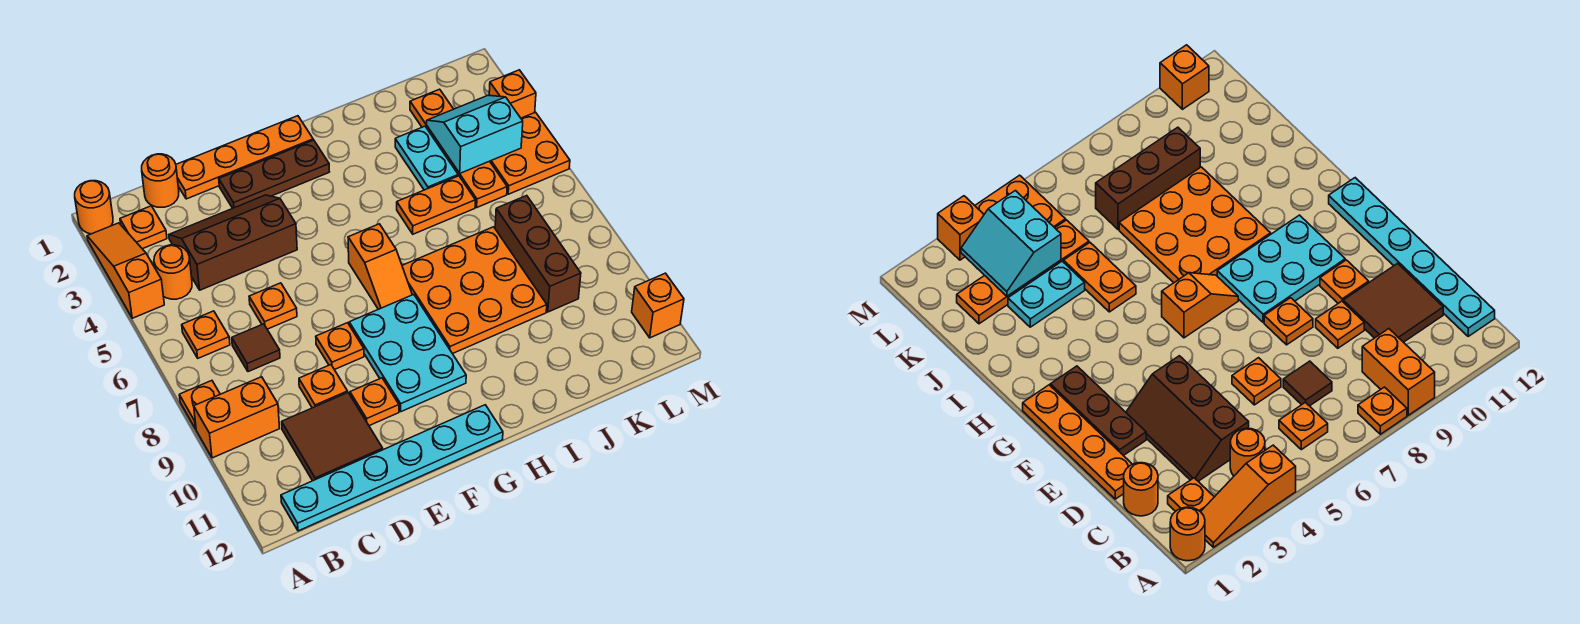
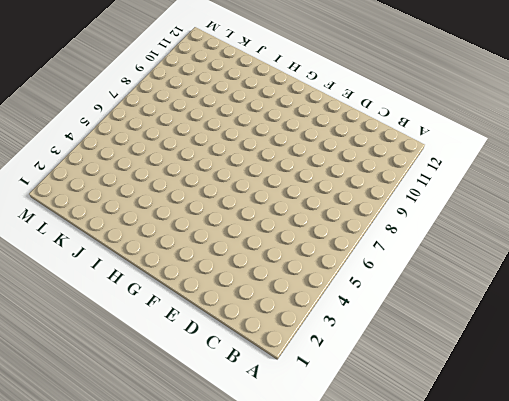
none -> orange round brick A1 level 1
none -> orange slope A2:A4 level 1 top 4
none -> orange plate A8 level 1

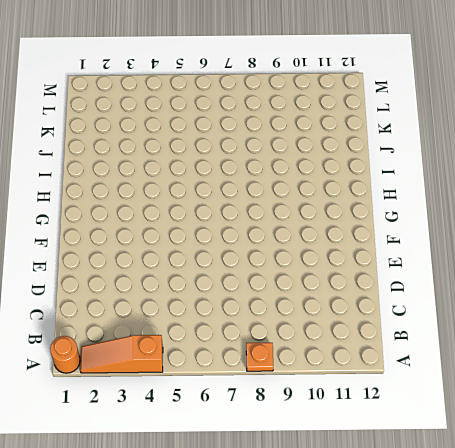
none -> orange brick A9:B9 level 1
none -> orange plate B2 level 1
none -> orange round brick B4 level 1

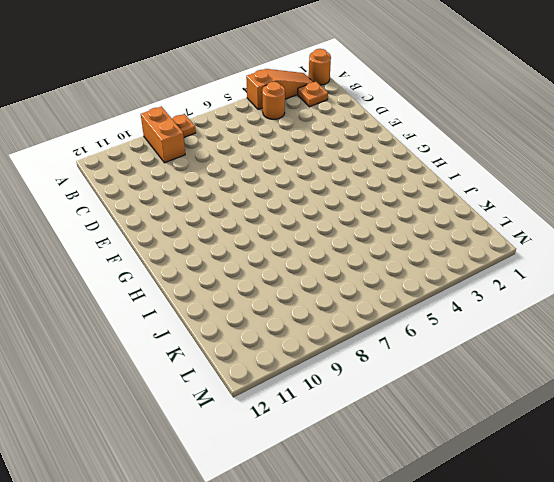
none -> orange plate B6 level 1
none -> cyan plate B12:G12 level 1
none -> orange round brick C1 level 1

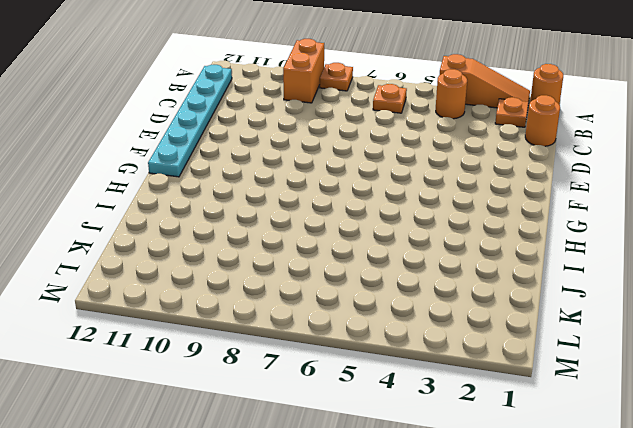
none -> brown slope C3:E4 level 1 top 4
none -> brown tile C7 level 1
none -> brown tile C10:D11 level 1

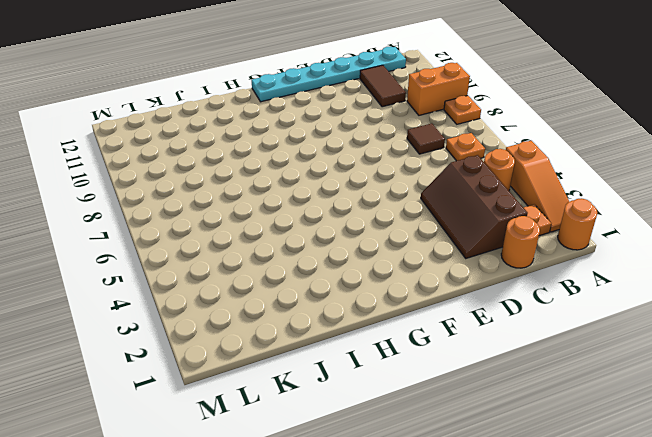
brown slope C2:D4 level 1 top C -> brown slope C3:E4 level 1 top 4
brown tile C10:C11 level 1 -> brown tile C10:D11 level 1
none -> orange plate D1:G1 level 1
none -> orange plate D6 level 1
none -> orange plate D9 level 1

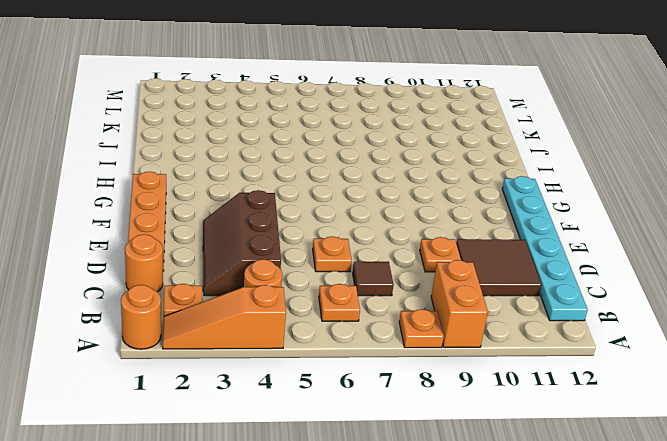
none -> brown plate E2:G2 level 1
none -> orange plate E8 level 1
none -> orange plate E10 level 1

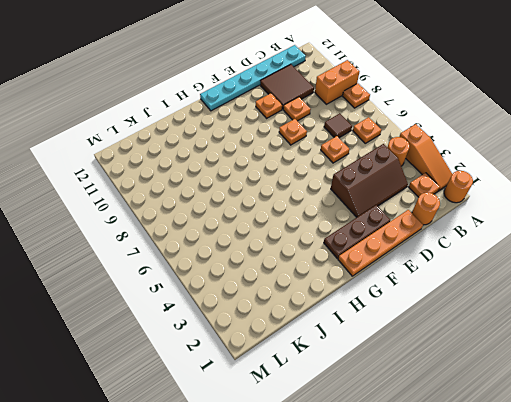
none -> cyan plate F8:G10 level 1
none -> orange slope G6:G7 level 1 top 6
none -> orange plate H7:J9 level 1

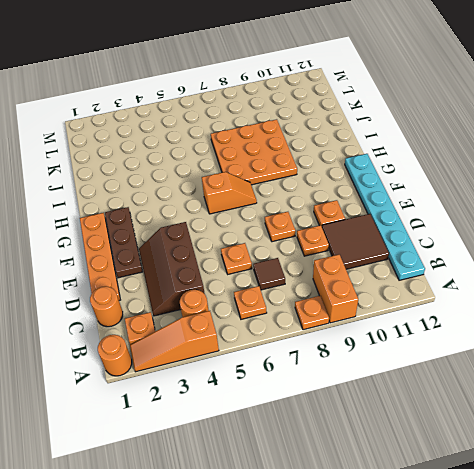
none -> cyan plate F8:G10 level 1
none -> orange plate I5:J5 level 1
none -> cyan plate J3:J4 level 1

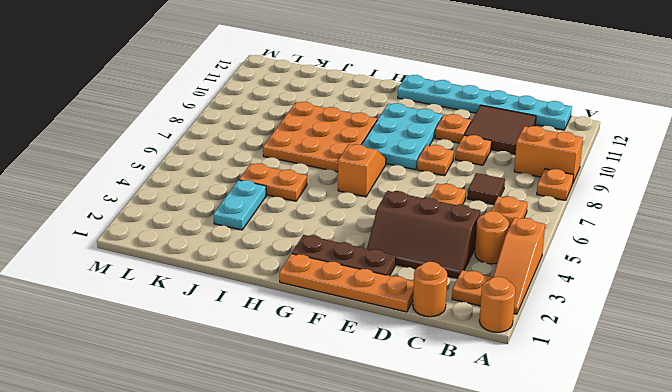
none -> orange plate K2:K5 level 1
none -> brown brick K7:K9 level 1
none -> orange plate L4:M5 level 1

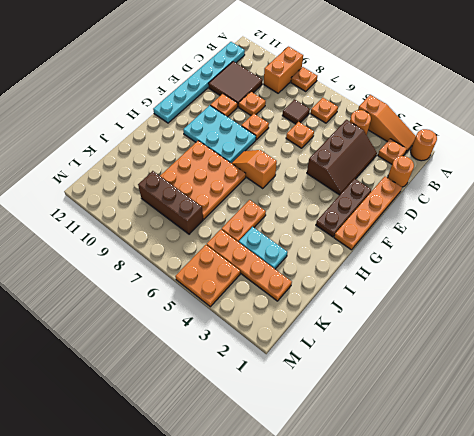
none -> orange brick M3 level 1
none -> orange brick M11 level 1
none -> cyan slope K3:L4 level 2 top 4

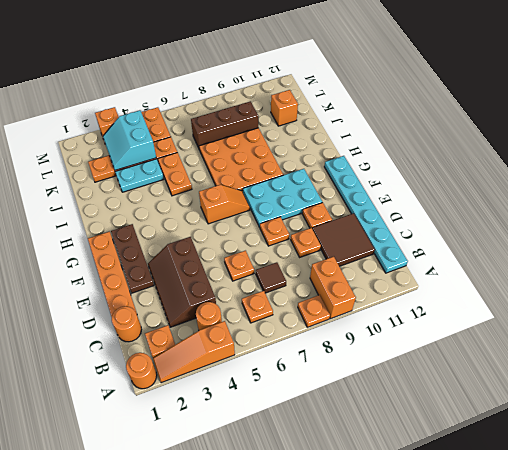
orange brick K11 level 1 -> orange brick M11 level 1

